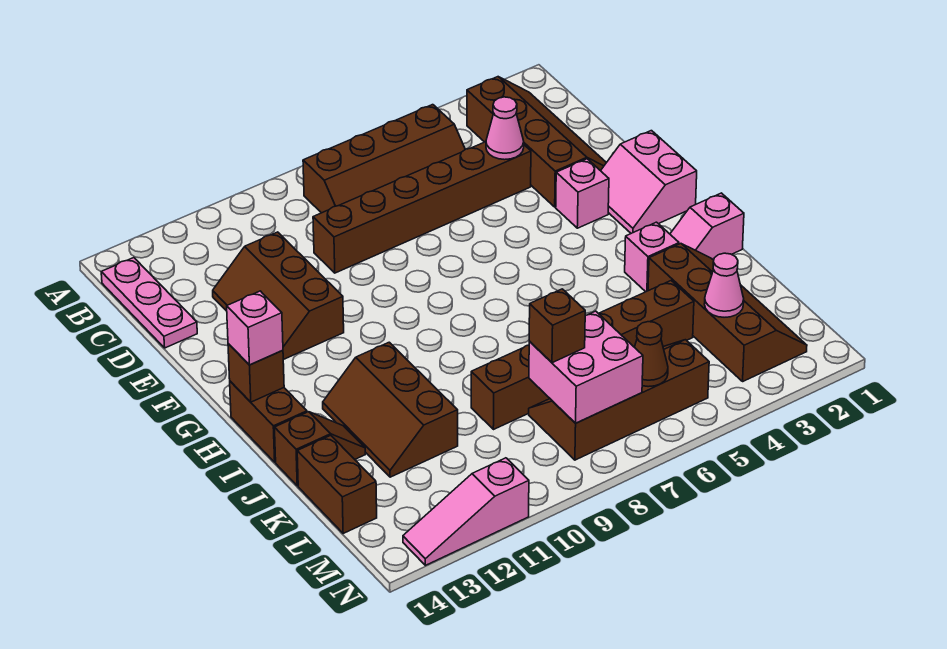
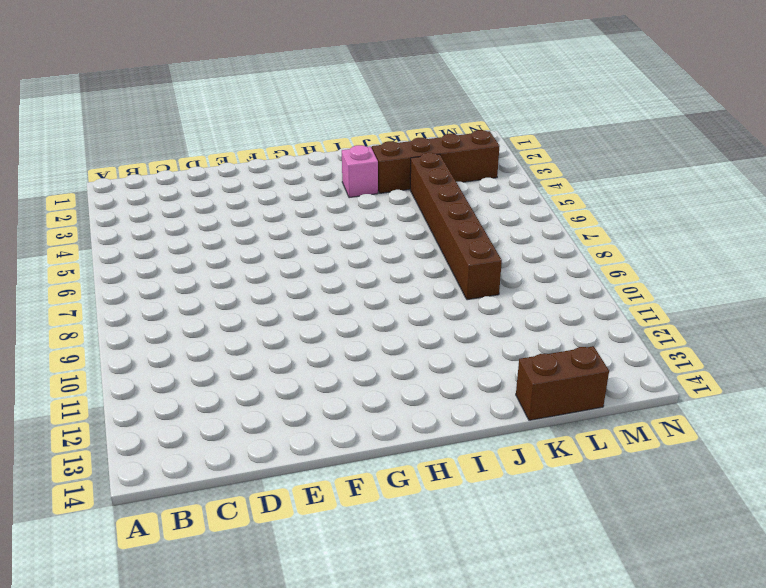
none -> brown slope B2:E3 level 1 top 3
none -> brown slope B5:C8 level 1 top B
none -> pink plate B14:D14 level 1

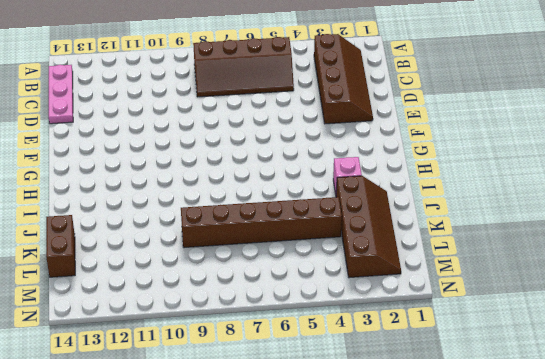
none -> brown brick D4:D9 level 1
none -> brown slope D11:F12 level 1 top 11
none -> pink slope F1:G2 level 1 top 1

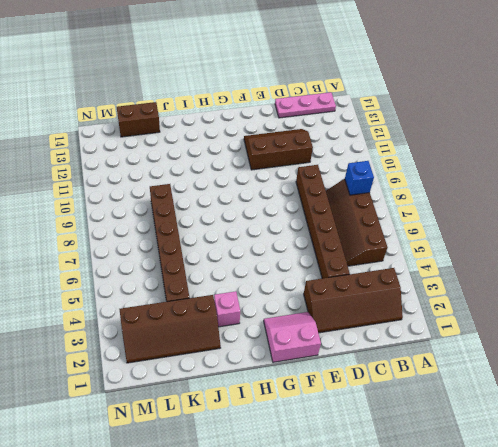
blue brick B8 level 2 -> none
none -> pink brick F3 level 1
none -> brown brick H14:I14 level 1
none -> pink slope I1:I2 level 1 top 1

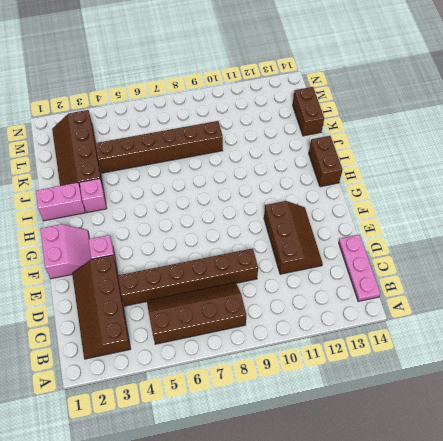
pink brick I1:I2 level 1 -> pink slope I1:I2 level 1 top 1
none -> brown slope I11:K12 level 1 top 11
none -> brown slope J13:J14 level 1 top 14
none -> brown slope L5:M8 level 1 top M

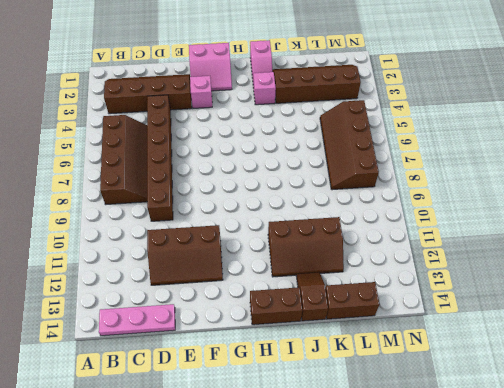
none -> brown brick K4:K9 level 1
none -> pink slope N11:N13 level 1 top 11
none -> pink cone D4 level 2

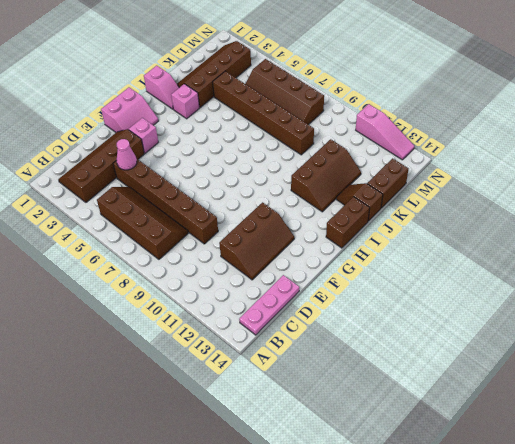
none -> brown brick H14 level 2
none -> pink cone L3 level 2
none -> pink brick L7:M8 level 2

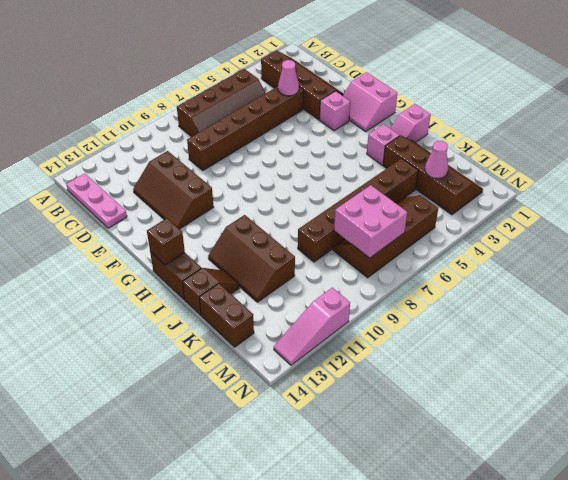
none -> brown cone M6 level 2
none -> pink brick H14 level 3
none -> brown brick L8 level 3

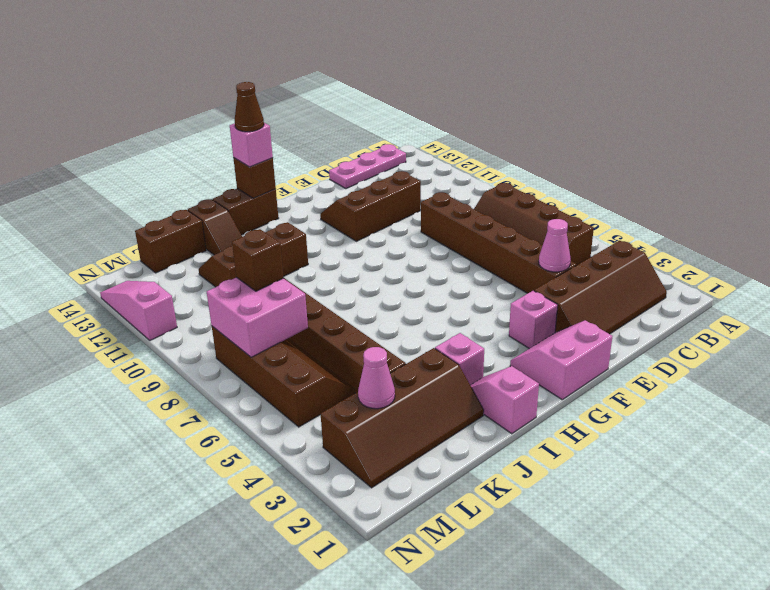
brown cone H14 level 4 -> brown cone M6 level 2

